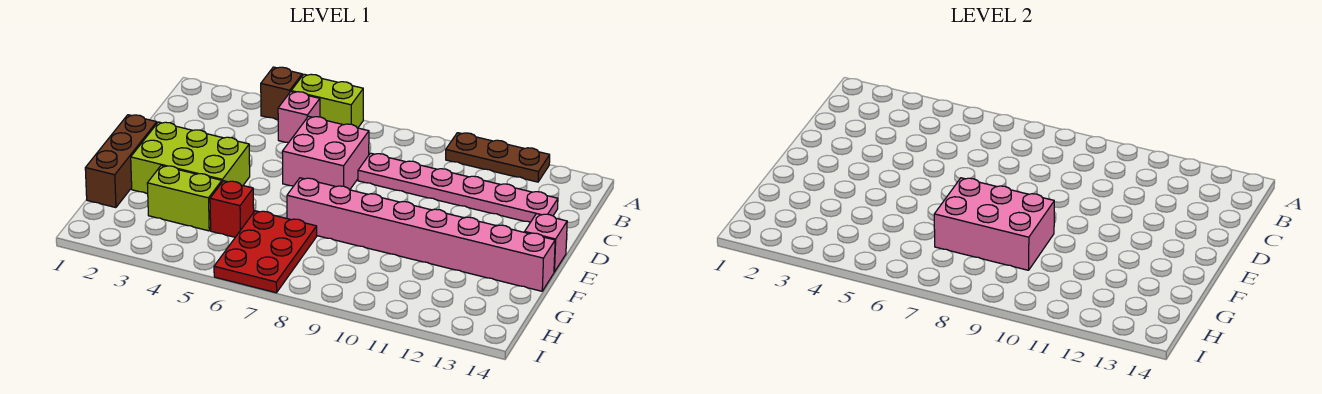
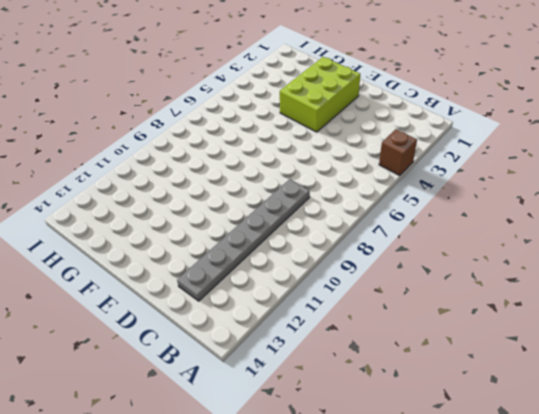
grey plate C8:C13 level 1 -> pink plate C8:C13 level 1
none -> lime brick A5:A6 level 1
none -> brown plate A10:A12 level 1
none -> pink brick B5 level 1

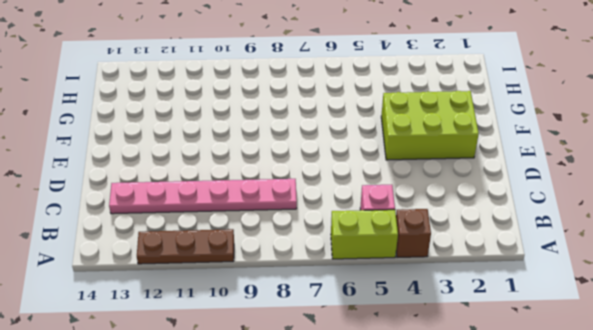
none -> pink brick C6:D7 level 1
none -> brown brick E1:G1 level 1
none -> pink brick E14 level 1

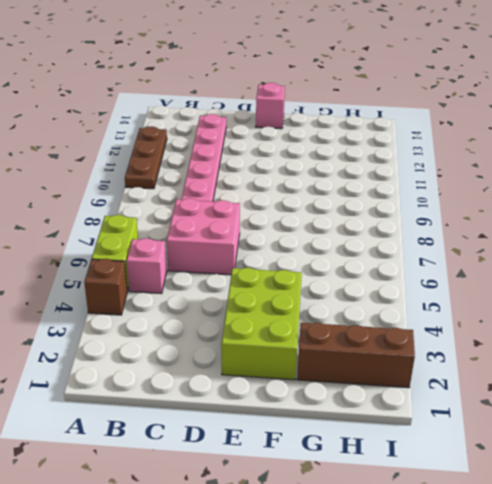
brown brick G2:I2 level 1 -> brown brick E1:G1 level 1
none -> pink brick F7:F14 level 1
none -> lime brick G3:G4 level 1
none -> red brick G5 level 1

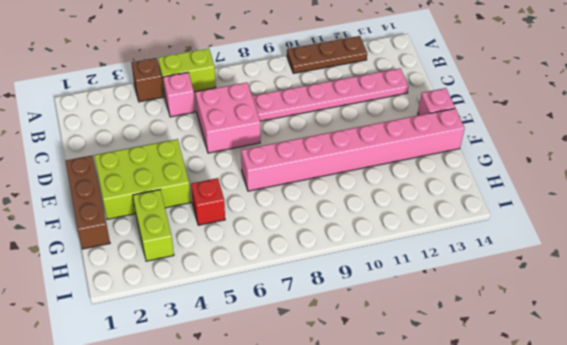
lime brick G3:H3 level 1 -> lime brick G3:G4 level 1
none -> red plate G6:I7 level 1
none -> pink brick F7:G9 level 2

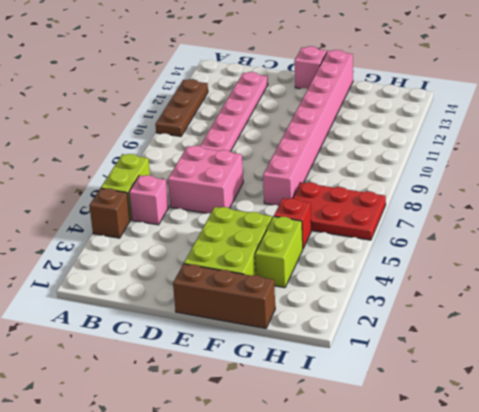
none -> pink brick F7:G9 level 2

